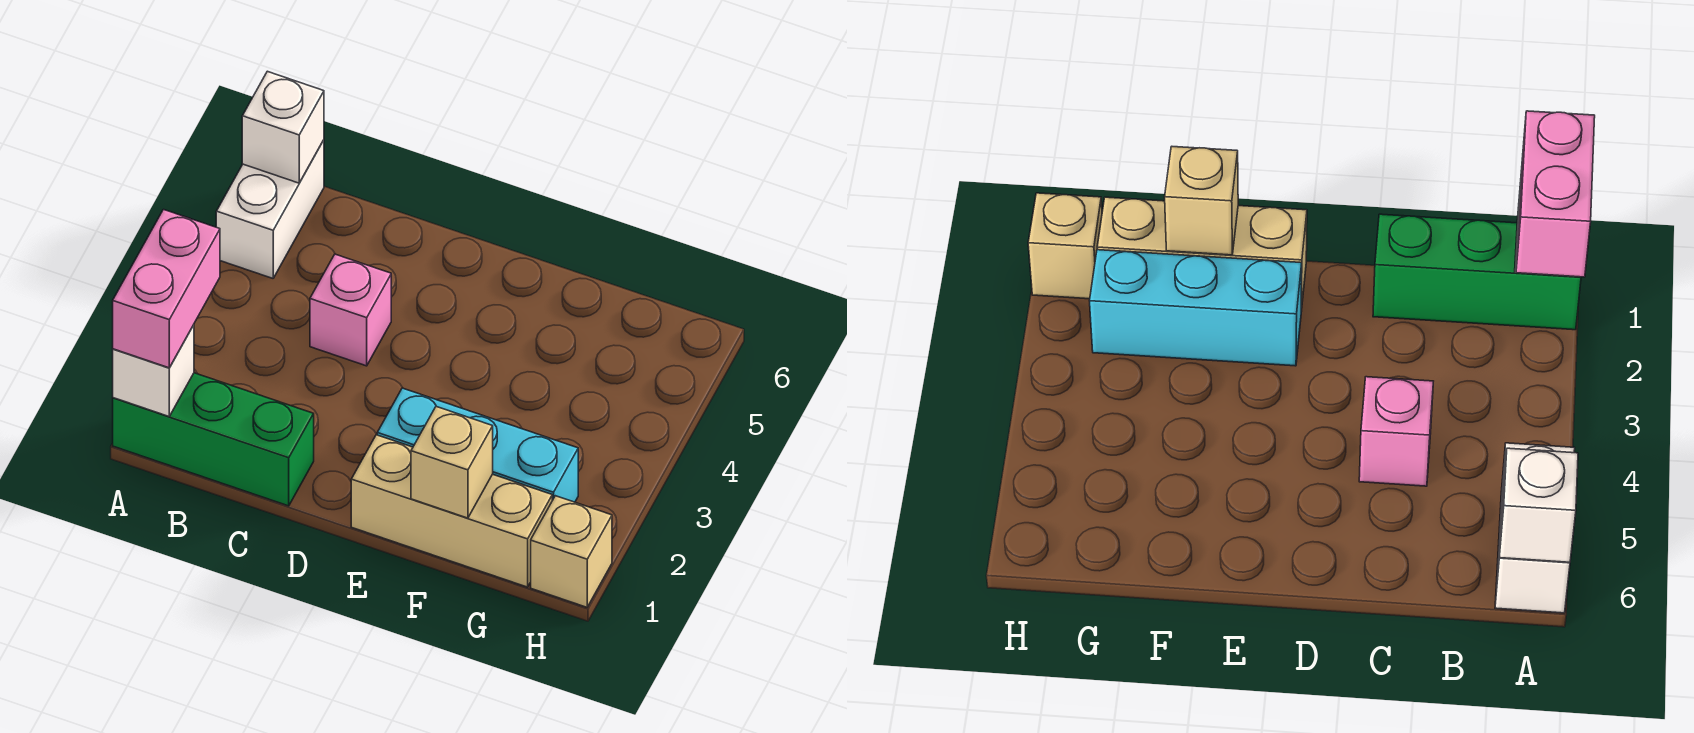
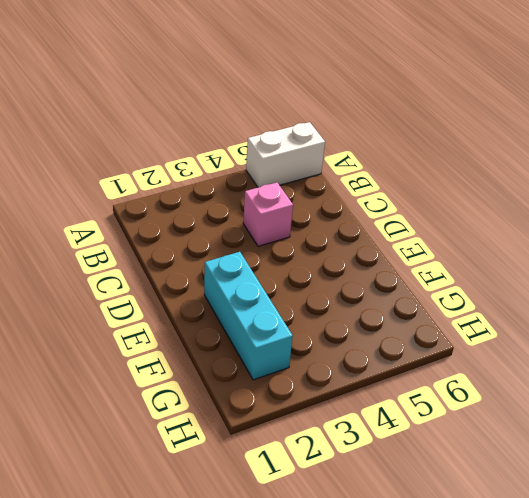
none -> green brick A1:C1 level 1
none -> tan brick E1:G1 level 1

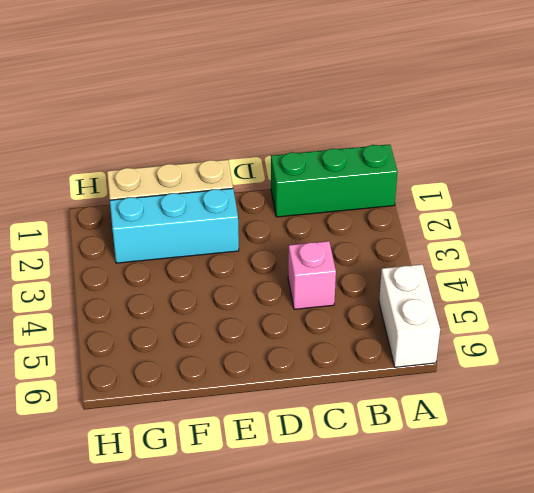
none -> tan brick H1 level 1
none -> white brick A1 level 2

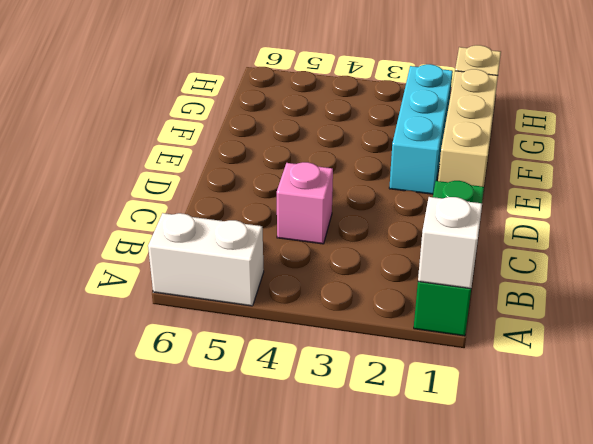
none -> white brick A6 level 2
none -> tan brick F1 level 2

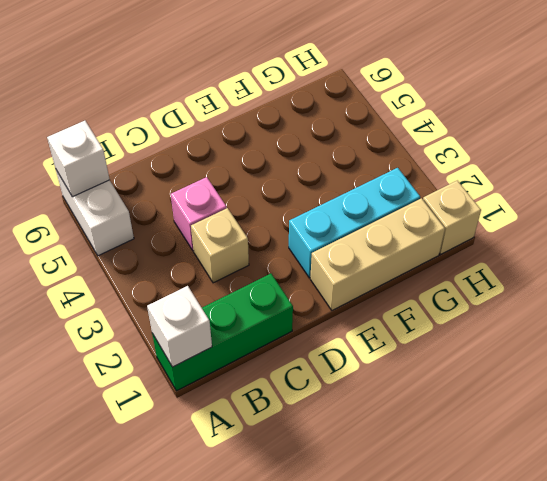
tan brick C3 level 1 -> tan brick F1 level 2
none -> pink brick A1:A2 level 3

